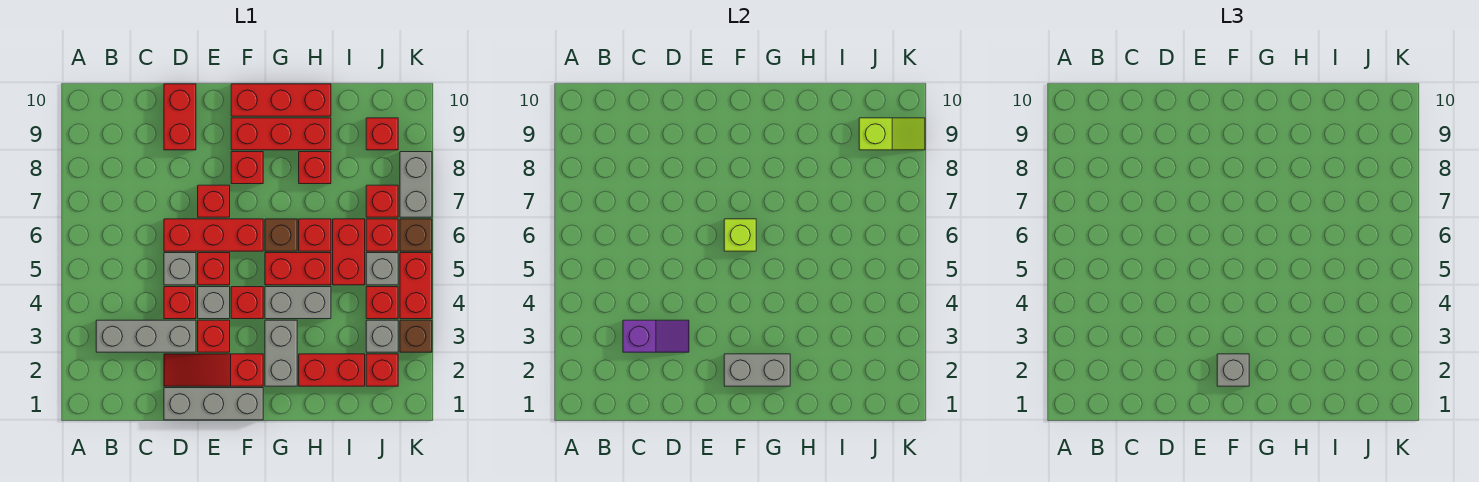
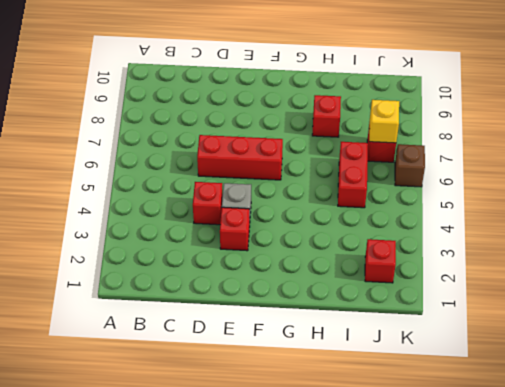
yellow brick J7 level 2 -> none
none -> grey brick B3:D3 level 1
none -> grey brick D1:F1 level 1
none -> red slope D2:F2 level 1 top F
none -> grey brick D5 level 1

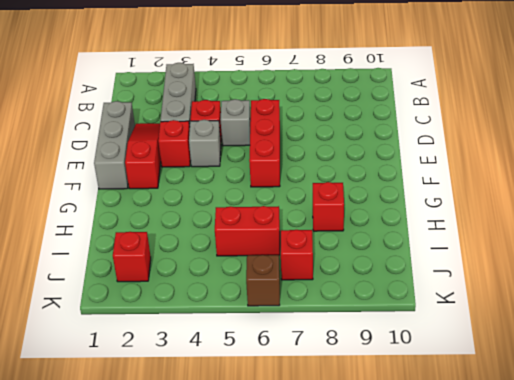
none -> red brick D9:D10 level 1
none -> red brick E5 level 1
none -> red brick E7 level 1
none -> red brick F4 level 1

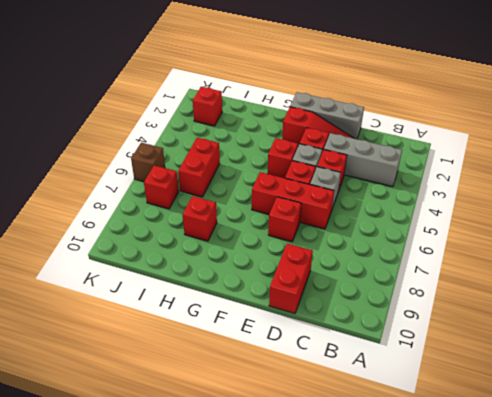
none -> red brick F8 level 1
none -> red brick F9:H9 level 1
none -> red brick F10:H10 level 1
none -> grey brick G2:G3 level 1

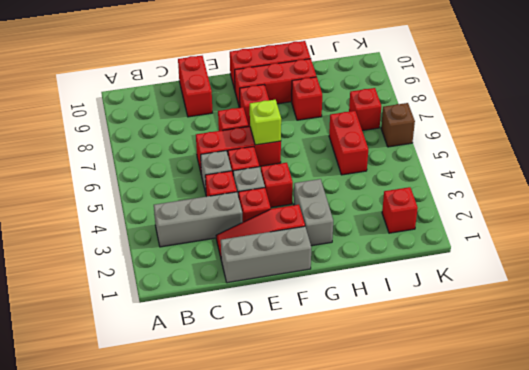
none -> grey brick G4:H4 level 1
none -> red brick G5:H5 level 1
none -> brown brick G6 level 1
none -> red brick H2:I2 level 1

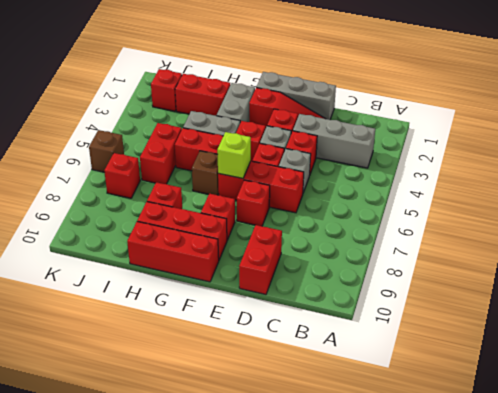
none -> red brick H6 level 1
none -> grey brick J3 level 1
none -> red brick J4 level 1
none -> grey brick J5 level 1

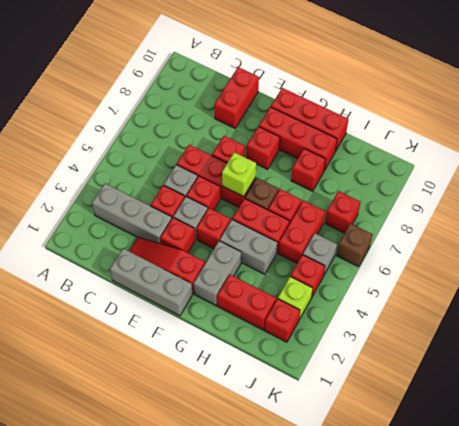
lime brick J3 level 1 -> grey brick J3 level 1
none -> red brick J6 level 1
none -> red brick J9 level 1
none -> brown brick K3 level 1
none -> red brick K4:K5 level 1

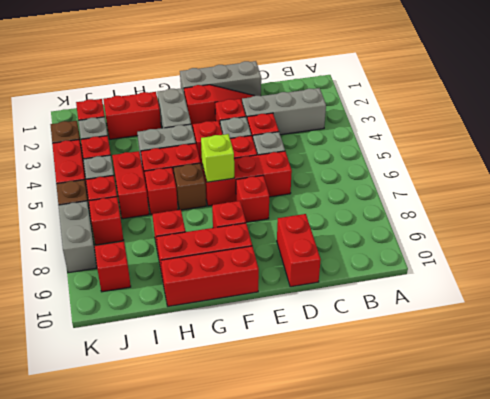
none -> purple slope C3:D3 level 2 top C
none -> grey brick F2:G2 level 2
none -> lime slope J9:K9 level 2 top J
none -> grey brick F2 level 3

